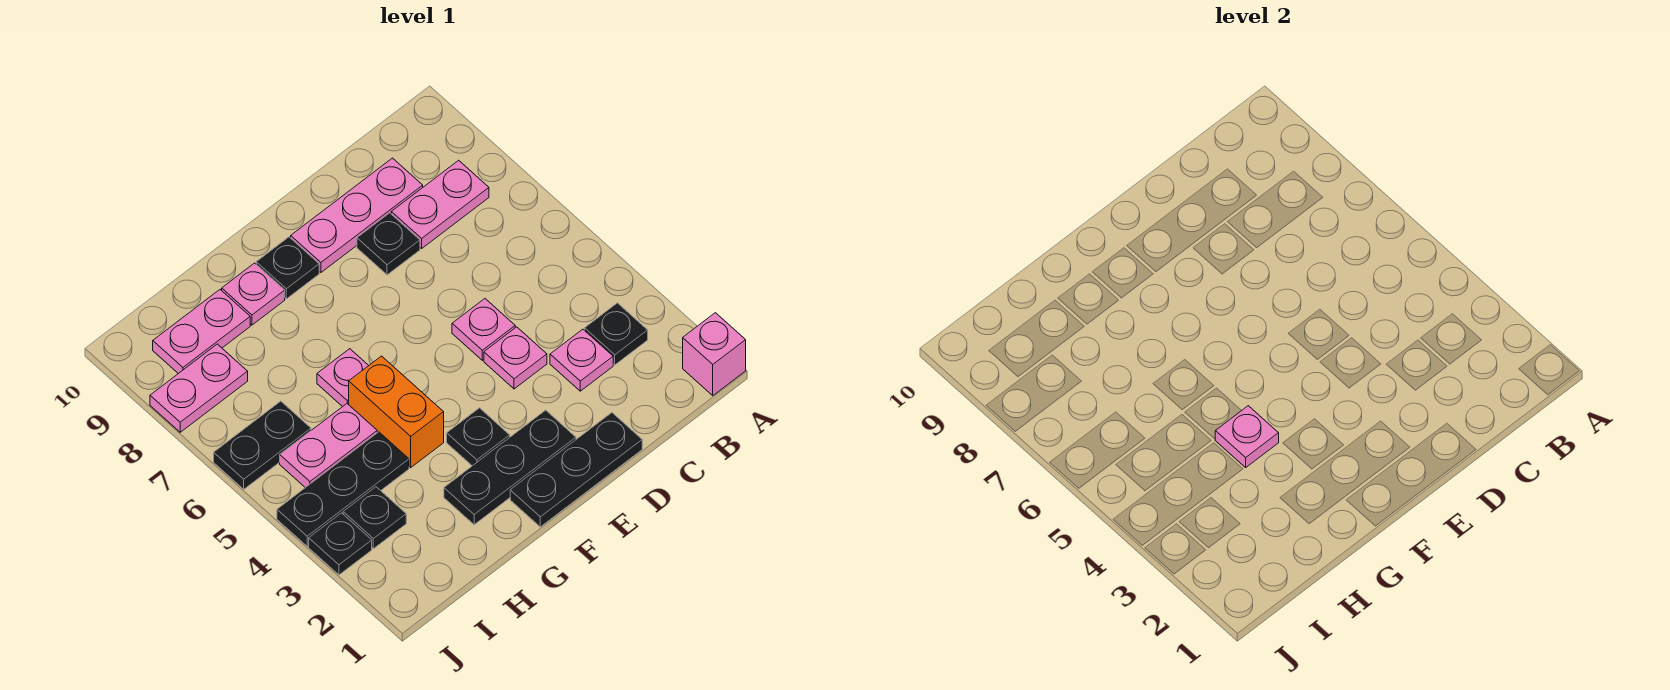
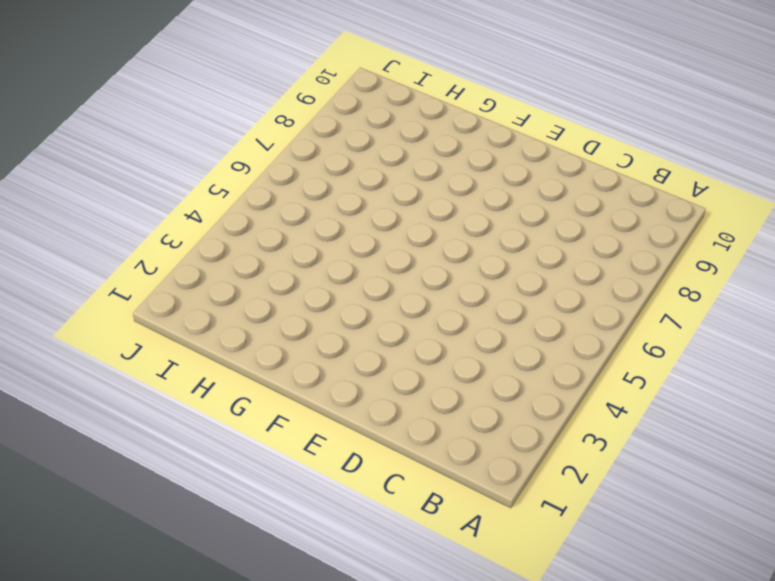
none -> pink brick A1 level 1
none -> black plate B3 level 1
none -> pink plate B8:C8 level 1

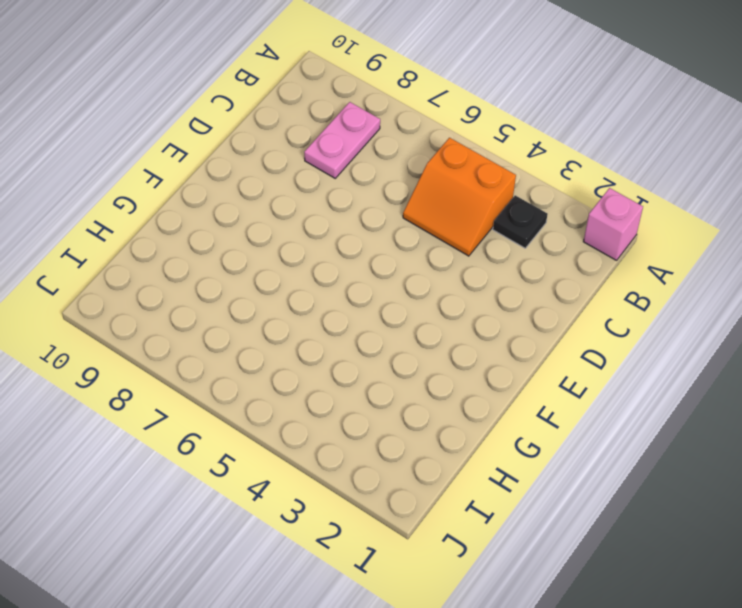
orange slope B4:C5 level 1 top B -> none
none -> pink plate C3 level 1
none -> pink plate C9:E9 level 1
none -> black plate D1:F1 level 1

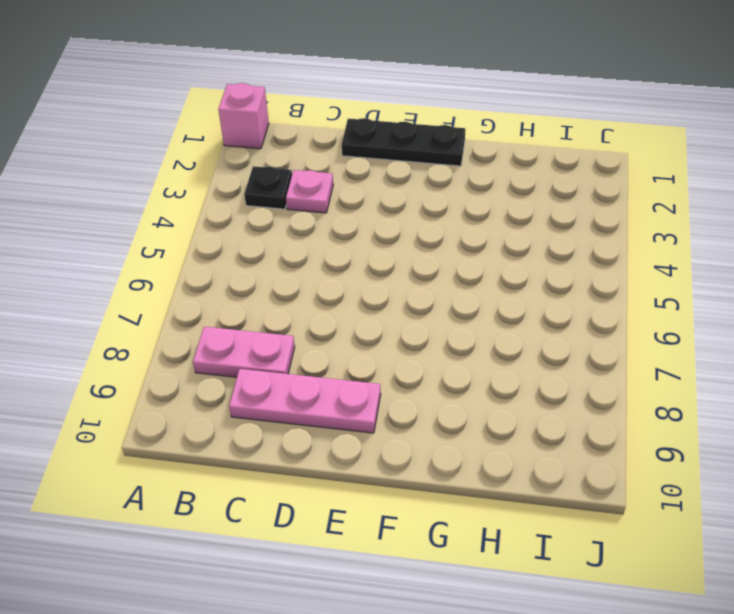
none -> pink plate D4 level 1
none -> pink plate D5 level 1
none -> black plate D8 level 1

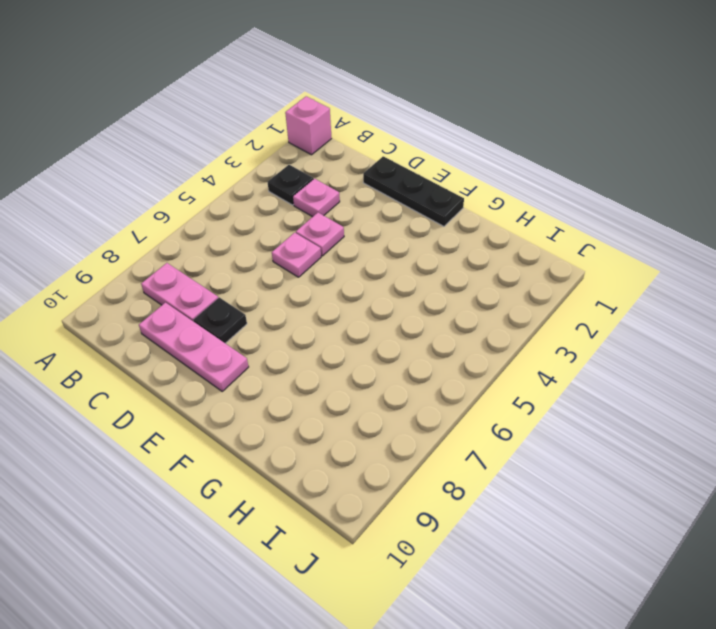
none -> black plate E2:G2 level 1
none -> black plate F3 level 1
none -> black plate F9 level 1

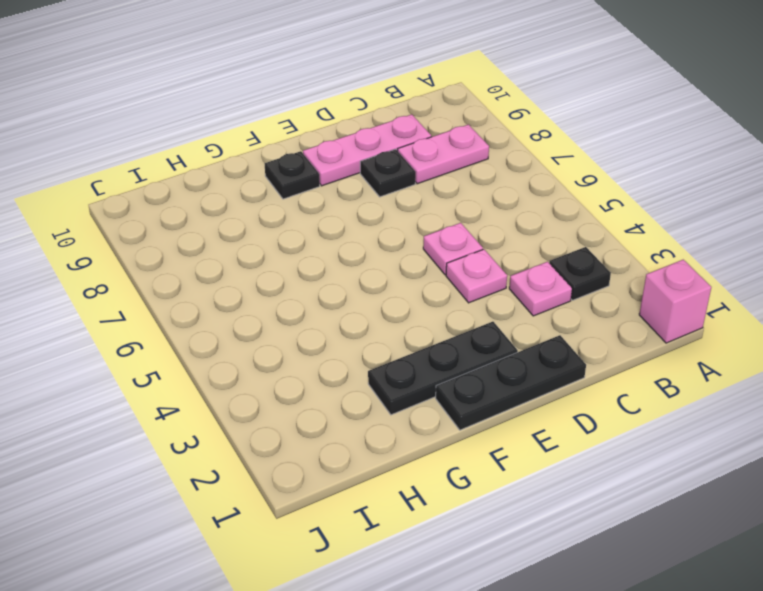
none -> black plate F3 level 1
none -> orange brick G4:G5 level 1
none -> pink plate G6 level 1

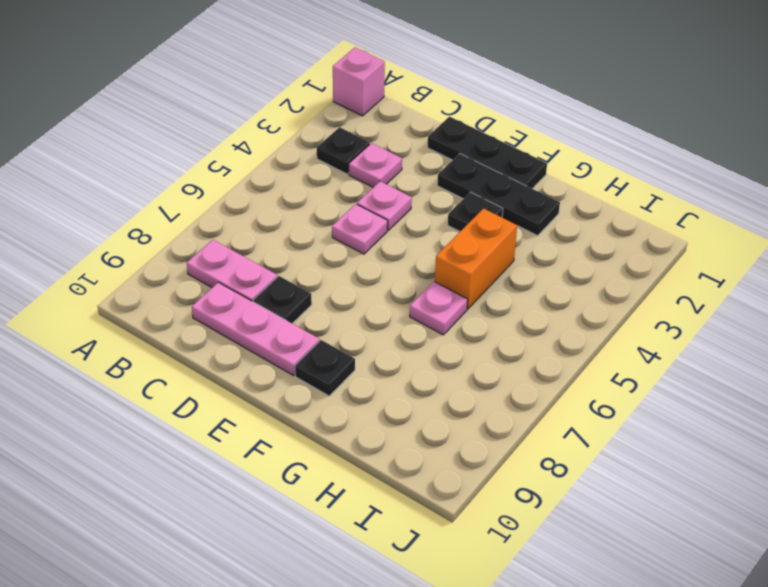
none -> pink plate G9 level 1
none -> black plate H4:J4 level 1
none -> pink plate H5:I5 level 1

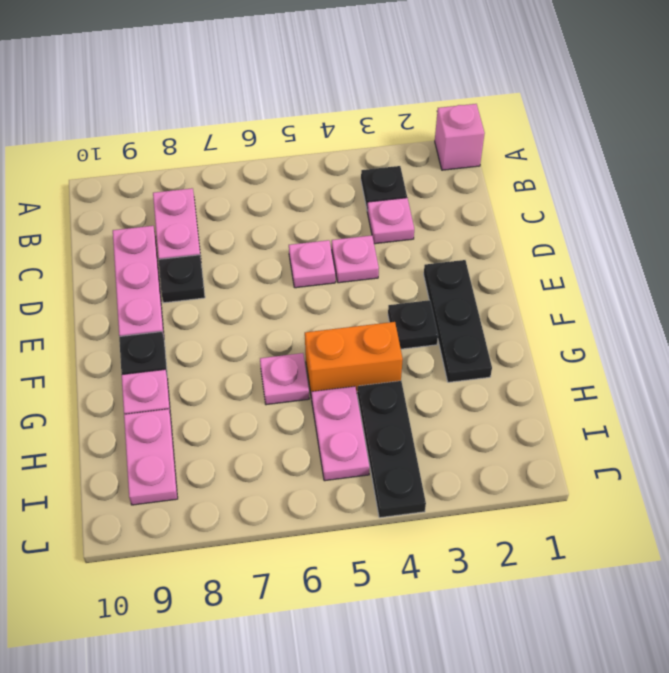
none -> black plate D1:F1 level 1
none -> black plate I3 level 1
none -> black plate I6:J6 level 1

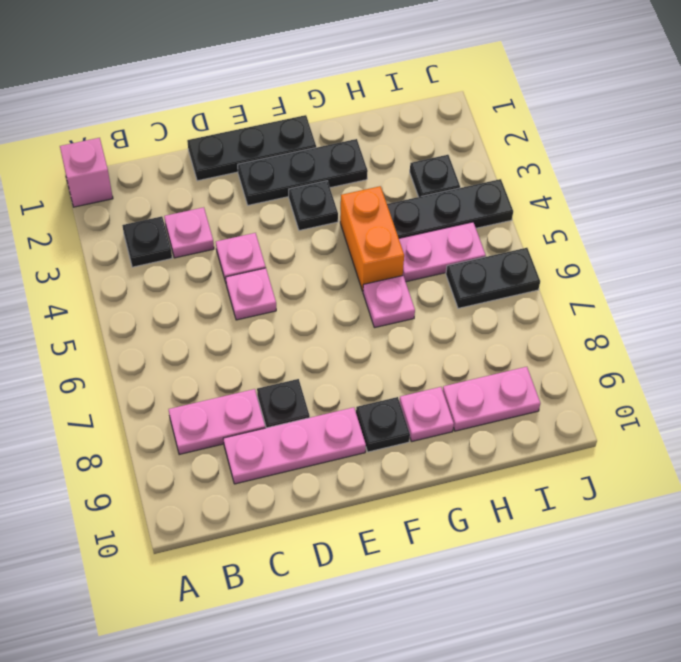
none -> pink plate I8:J8 level 1
none -> black plate J3 level 1
none -> pink plate G4 level 2

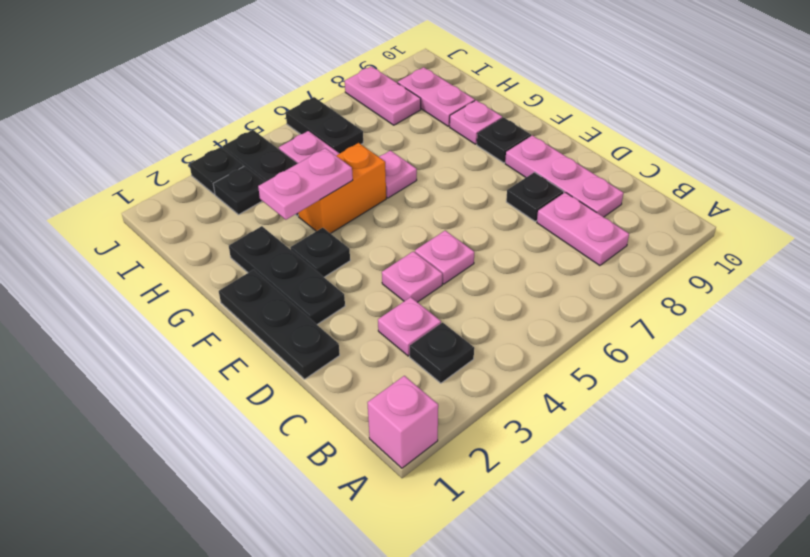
pink plate G3:G4 level 2 -> pink plate G4 level 2

